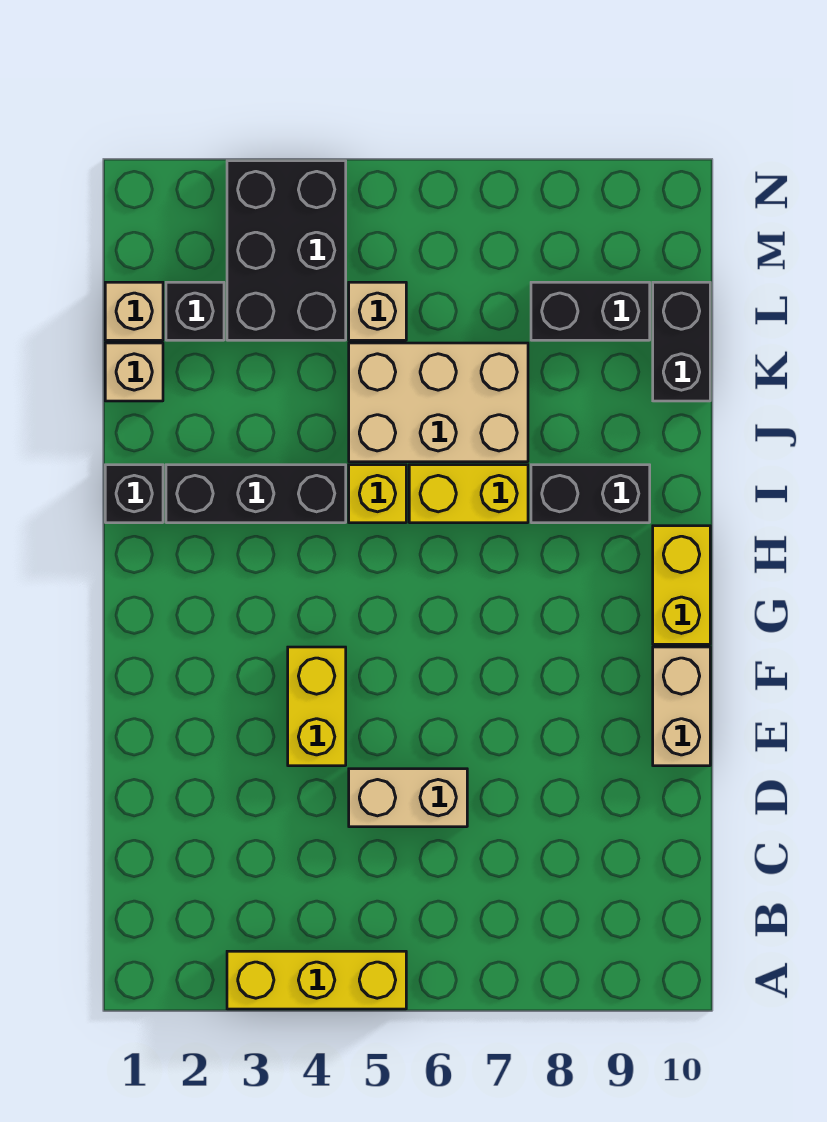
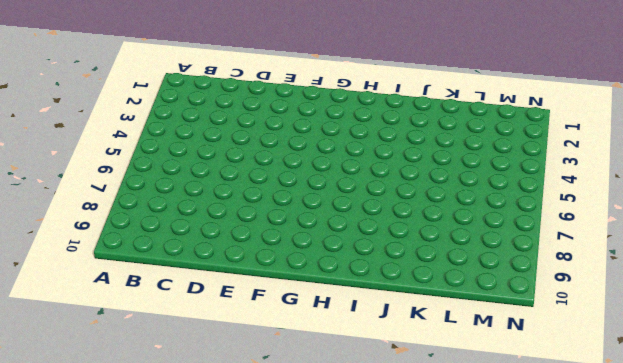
none -> yellow brick A3:A5 level 1
none -> tan brick D5:D6 level 1
none -> yellow brick E4:F4 level 1

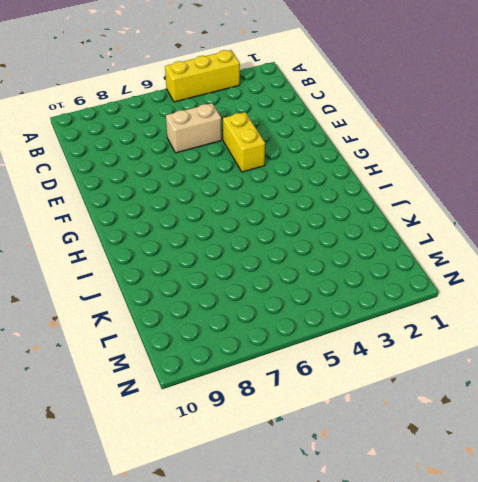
none -> tan brick E10:F10 level 1
none -> yellow brick G10:H10 level 1
none -> black brick I1 level 1

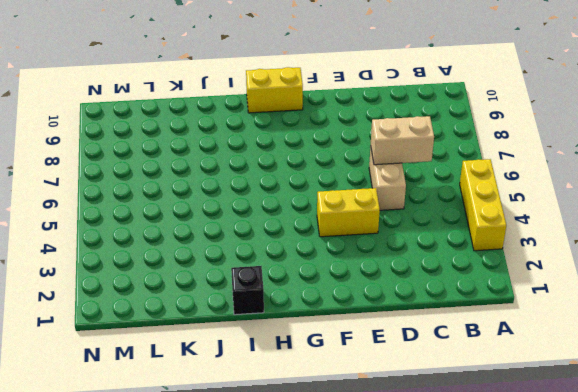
tan brick C6:D6 level 2 -> tan brick E10:F10 level 1
none -> black brick I2:I4 level 1
none -> yellow brick I5 level 1
none -> yellow brick I6:I7 level 1

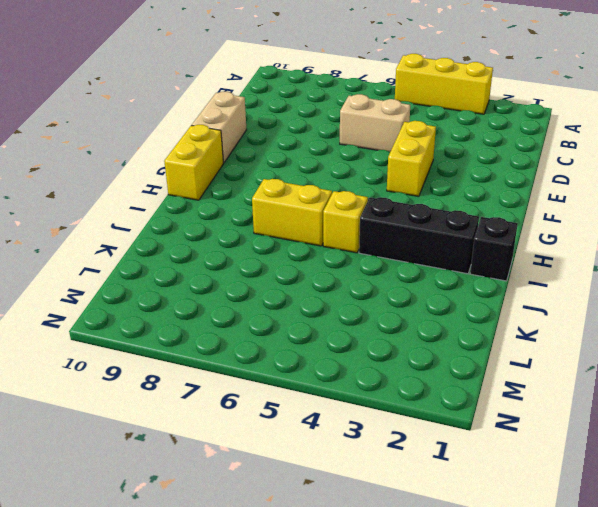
none -> black brick I8:I9 level 1
none -> tan brick J5:K7 level 1
none -> tan brick K1 level 1

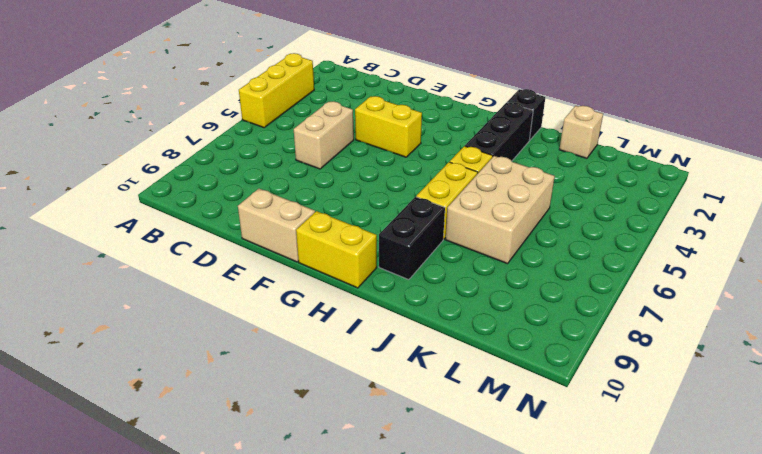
none -> black brick K10:L10 level 1
none -> tan brick L1 level 1
none -> black brick L2 level 1

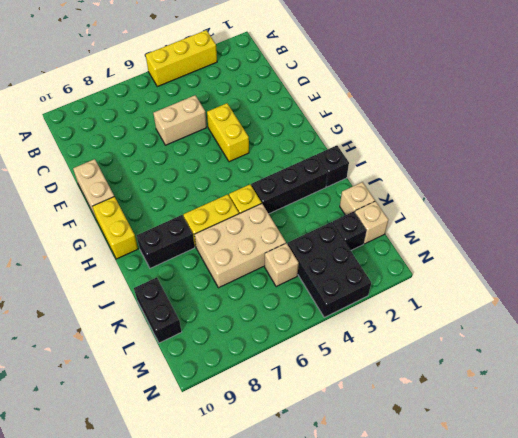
none -> black brick L8:L9 level 1

